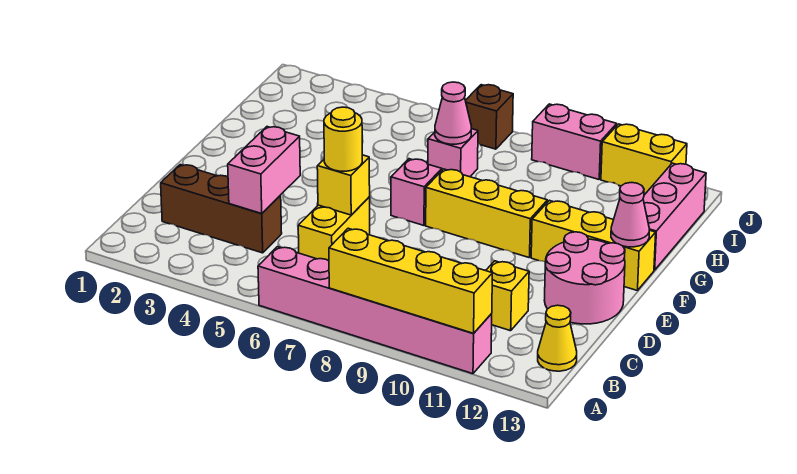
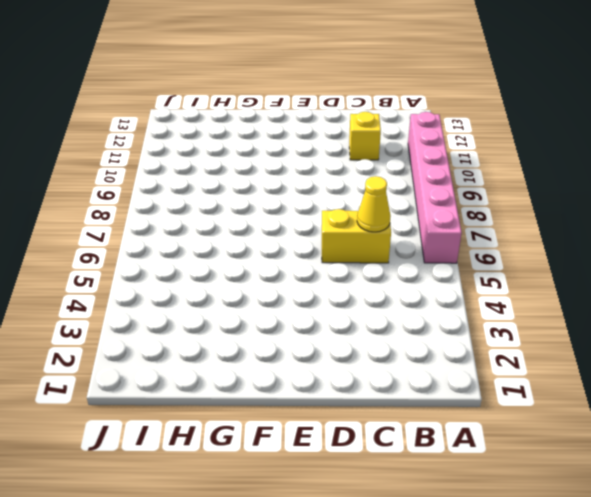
yellow cone C6 level 2 -> yellow cone B13 level 1
none -> brown brick C2:C4 level 1
none -> pink round brick D12:E13 level 1
none -> pink brick F7 level 1

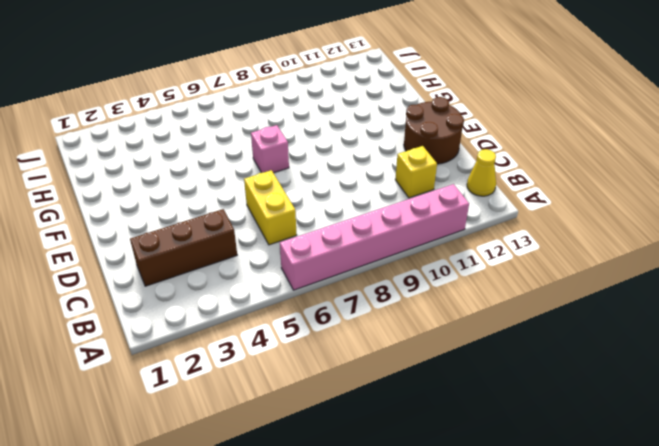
brown round brick D12:E13 level 1 -> pink round brick D12:E13 level 1
none -> yellow brick F8:F10 level 1
none -> yellow brick F11:F13 level 1
none -> pink brick G13:I13 level 1

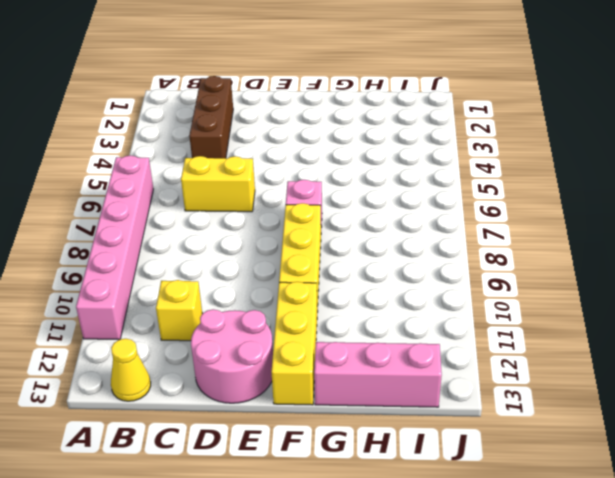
none -> pink brick H7 level 1
none -> brown brick J7 level 1
none -> pink brick J9:J10 level 1

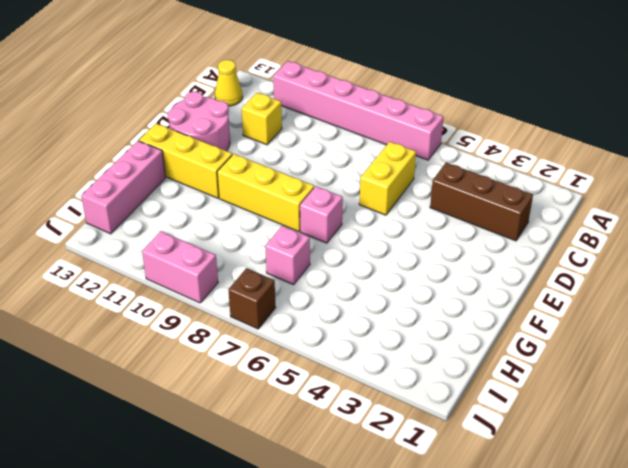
none -> yellow brick J11:J12 level 1
none -> yellow brick A8:A11 level 2
none -> pink brick C4:D4 level 2

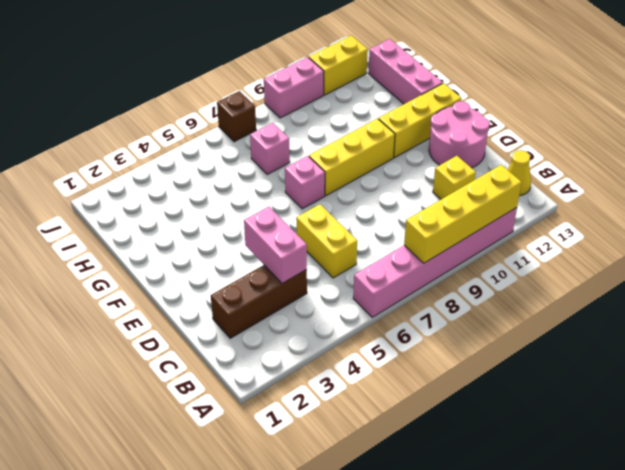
none -> yellow brick D6 level 2
none -> pink cone F13 level 2
none -> pink cone H7 level 2

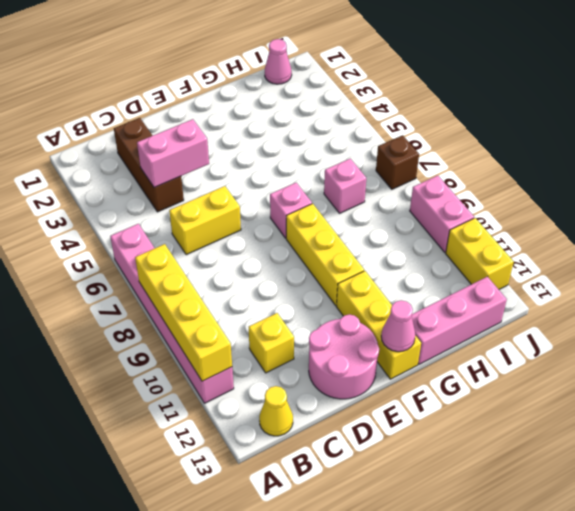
pink cone I1 level 1 -> pink cone H7 level 2
none -> yellow brick D6 level 2
none -> yellow round brick D6 level 3

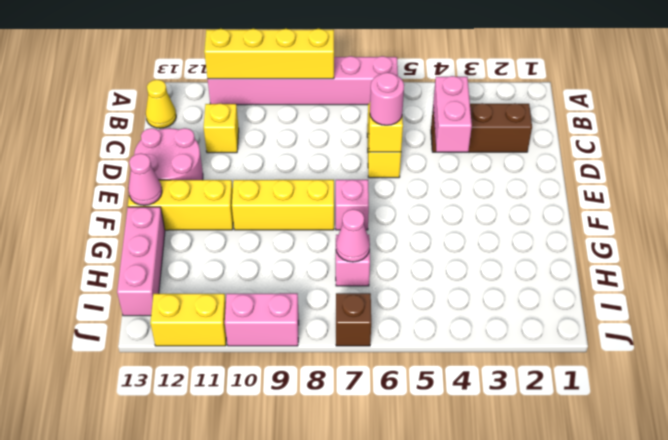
pink round brick D6 level 3 -> yellow round brick D6 level 3

